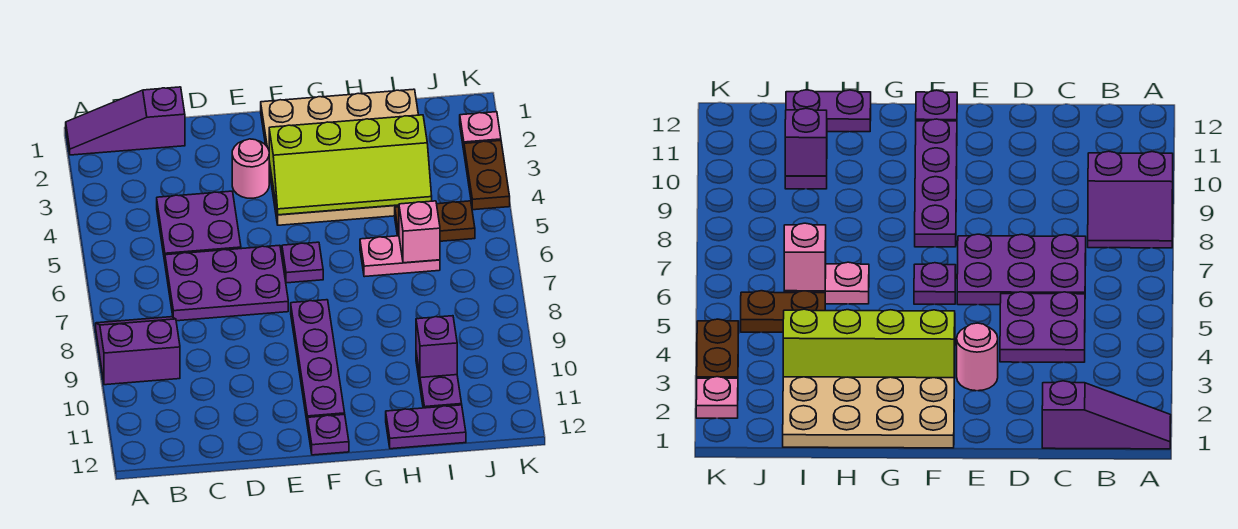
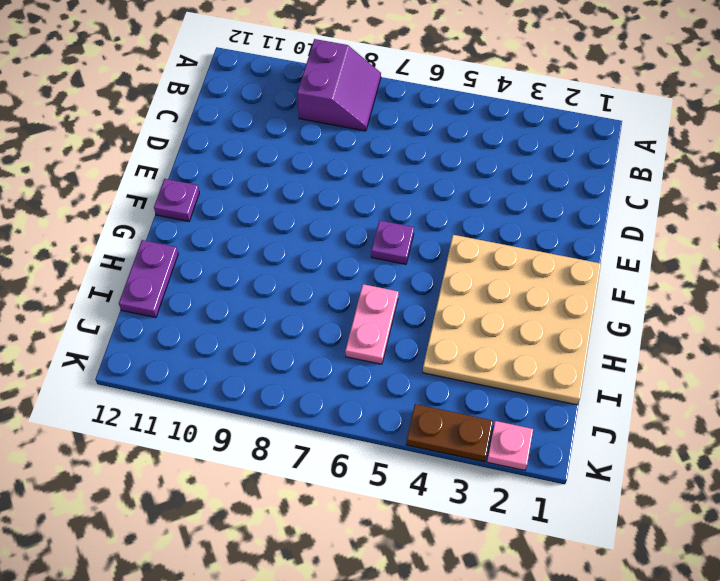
none -> purple slope A1:C1 level 1 top C
none -> purple plate C4:D5 level 1
none -> purple plate C6:E7 level 1

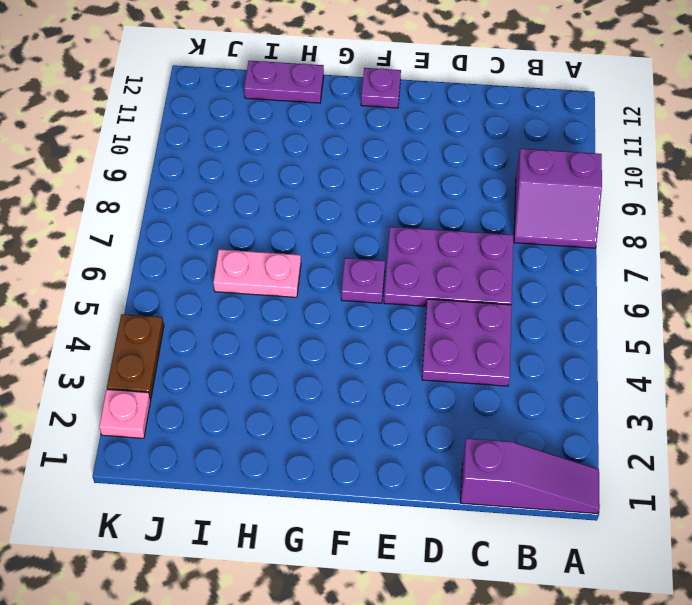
none -> pink round brick E3 level 1
none -> tan plate F1:I4 level 1
none -> purple plate F8:F11 level 1

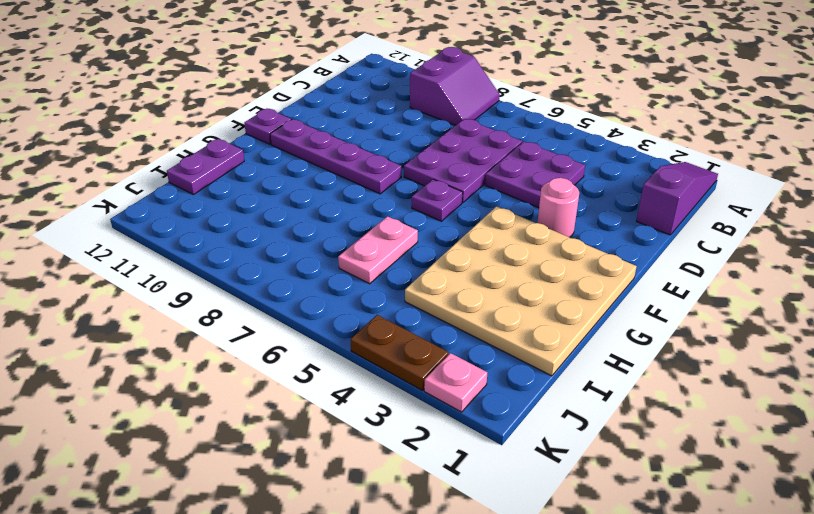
none -> brown plate I5:J5 level 1
none -> purple plate I10:I11 level 1
none -> lime slope F3:I4 level 2 top 3

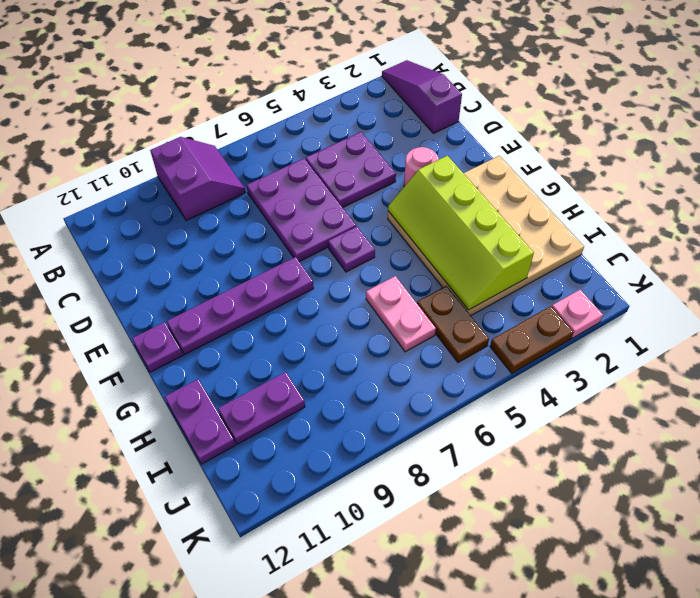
none -> pink brick I6 level 2
none -> purple brick I10 level 2

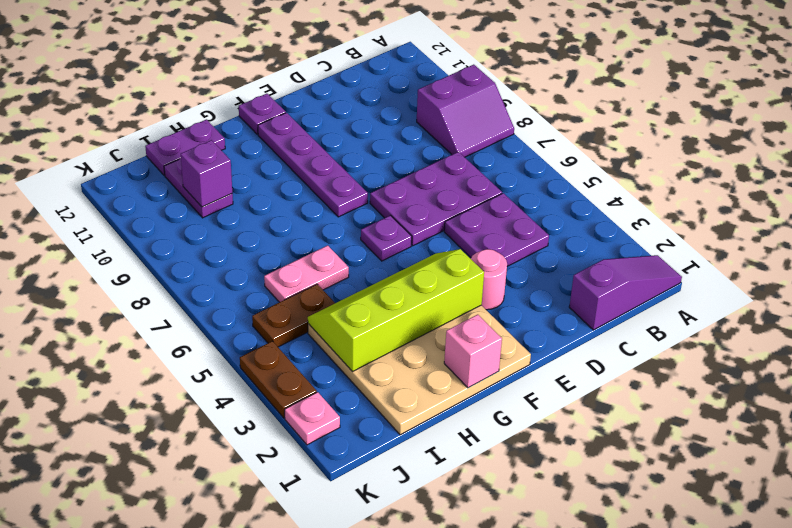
pink brick G1 level 2 -> pink brick I6 level 2

